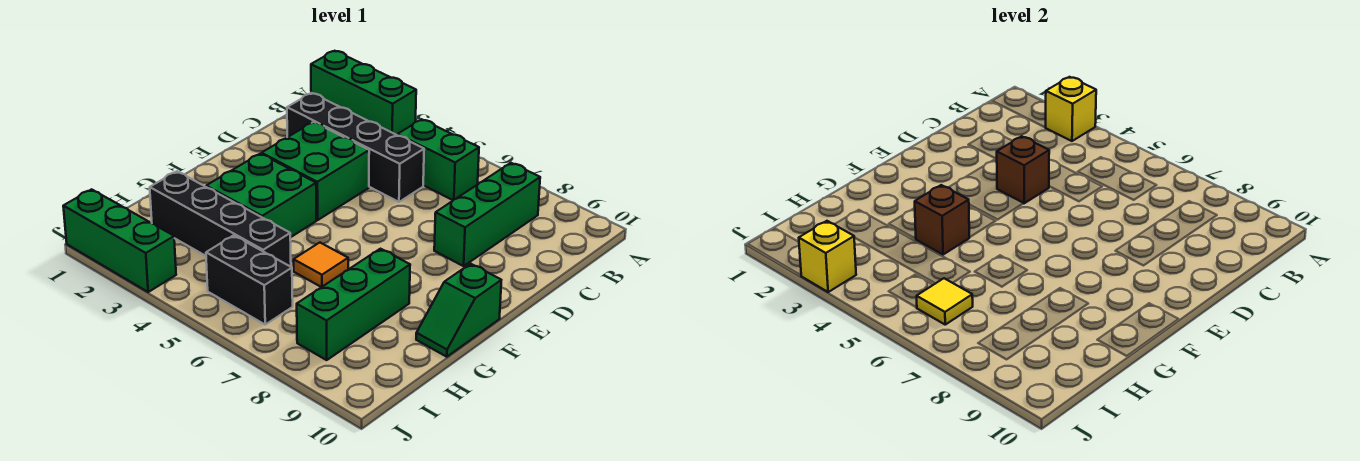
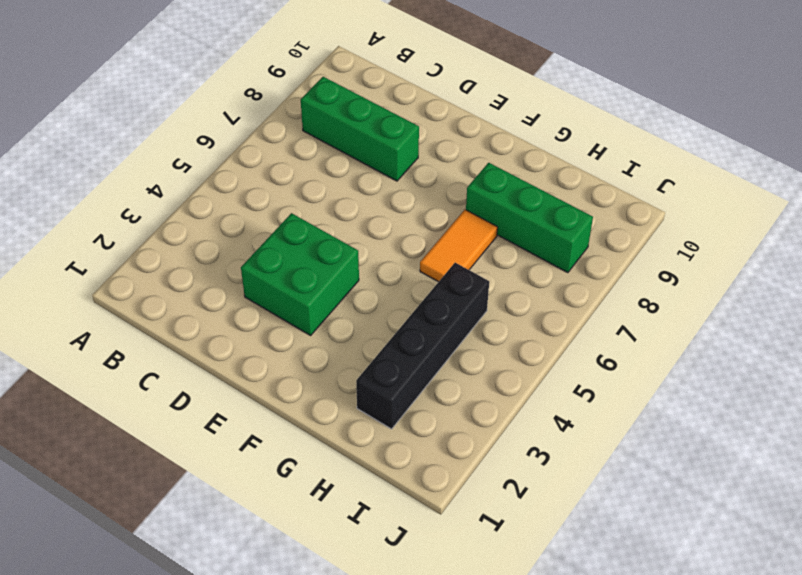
orange tile G6:G7 level 1 -> orange tile G6 level 1
none -> green brick A1:A3 level 1
none -> green brick B5:B6 level 1
none -> black brick C2:C5 level 1

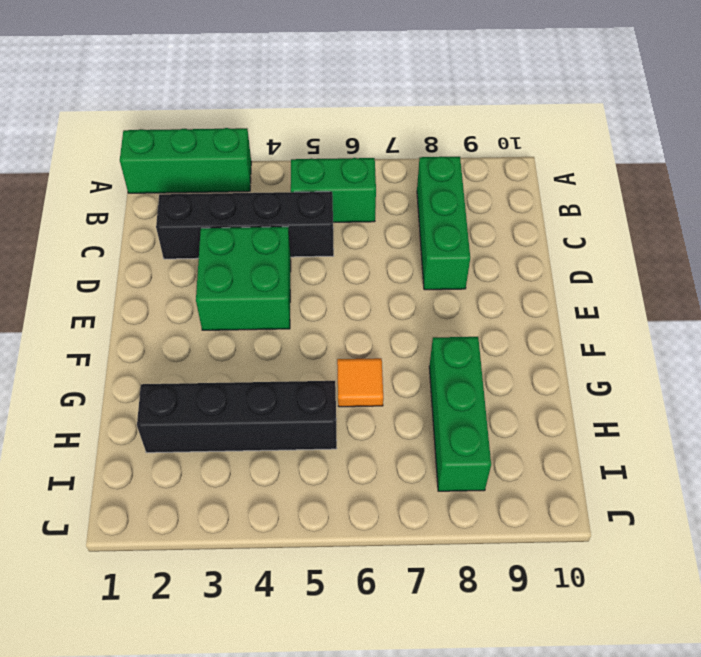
none -> green brick F3:G4 level 1
none -> green slope F10:G10 level 1 top F
none -> black brick I5:I6 level 1

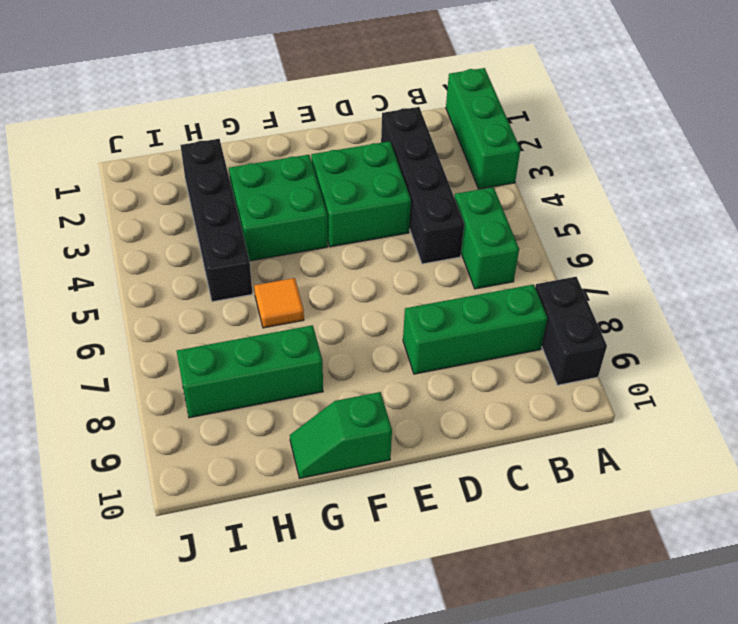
black brick A8:A9 level 1 -> black brick I5:I6 level 1
none -> green brick J1:J3 level 1
none -> yellow brick A3 level 2
none -> brown brick D4 level 2

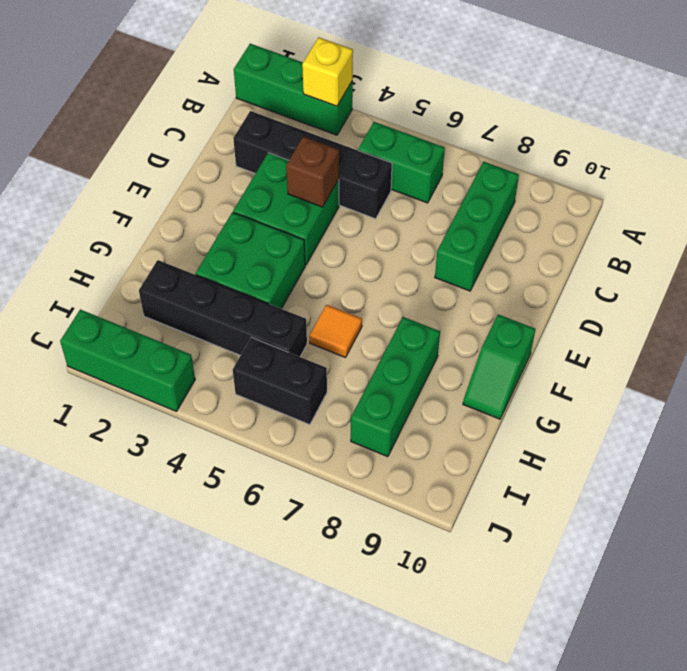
none -> brown brick G4 level 2
none -> yellow tile I6 level 2
none -> yellow brick J3 level 2

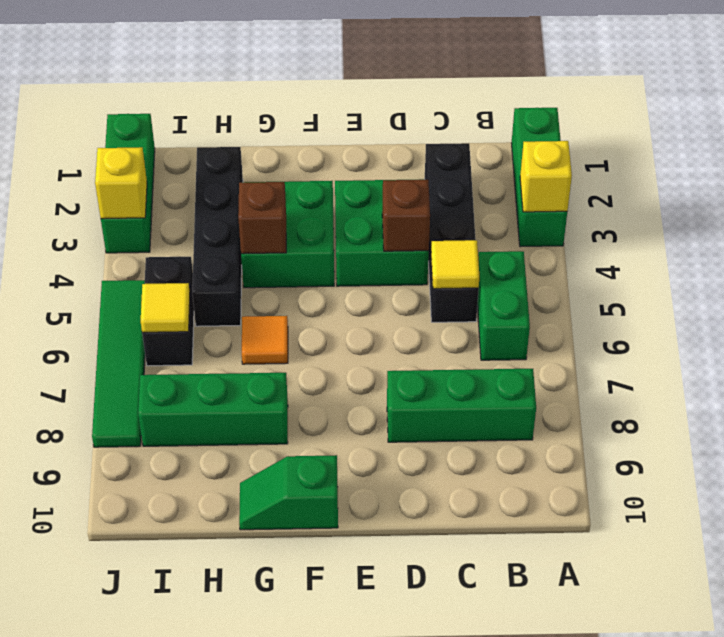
yellow tile C5 level 2 -> none
green tile J5:J8 level 1 -> none

